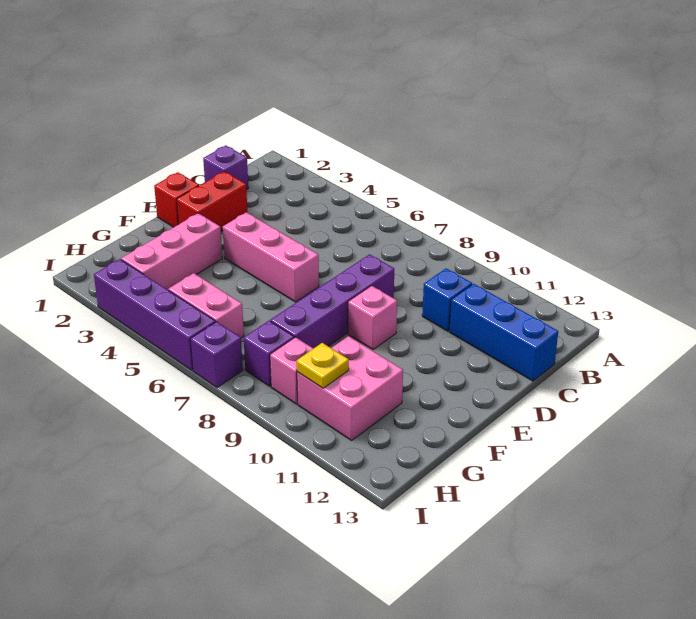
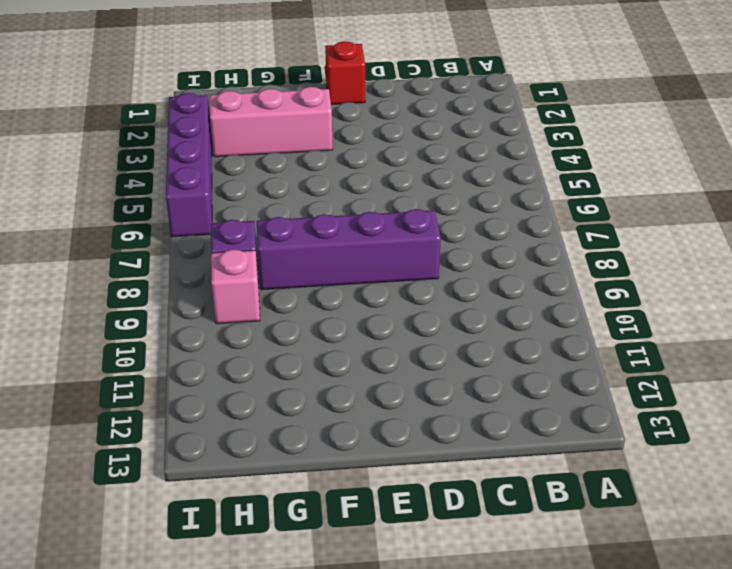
none -> purple brick C1 level 1
none -> blue brick C10 level 1
none -> blue brick C11:C13 level 1

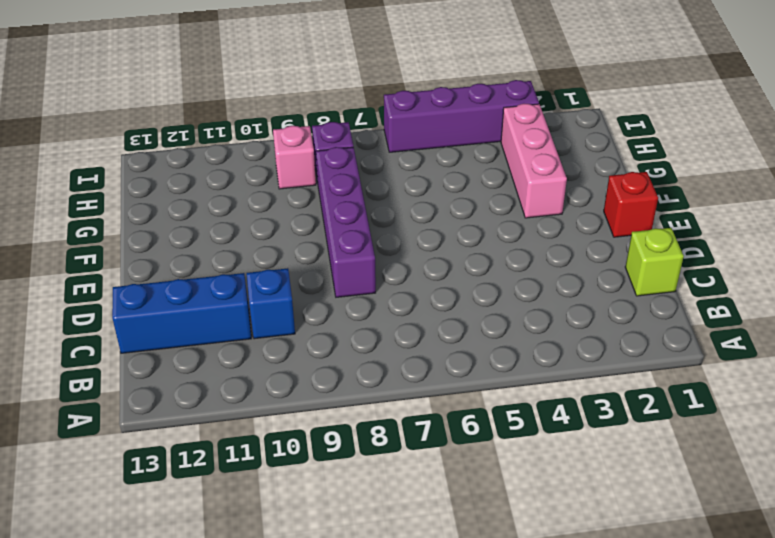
lime brick C1 level 1 -> purple brick C1 level 1
none -> red brick D2:E2 level 1
none -> pink brick E4:E6 level 1
none -> pink brick E9 level 1

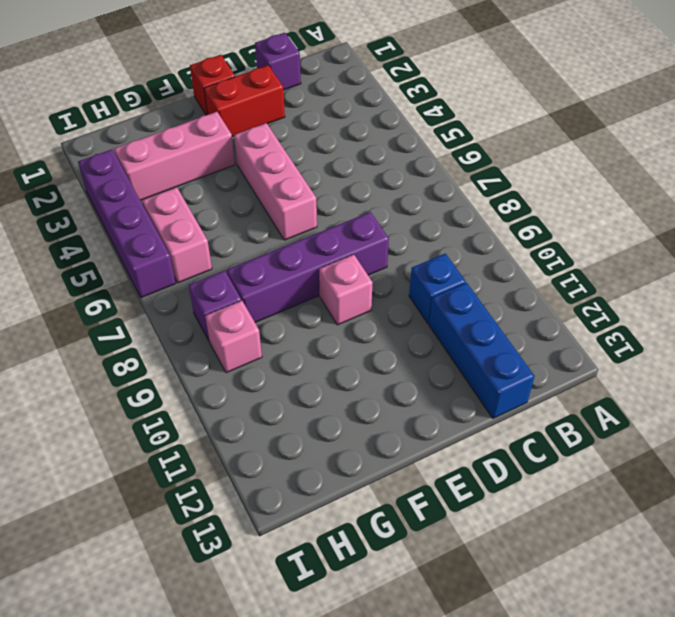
none -> pink brick G10:H11 level 1
none -> purple brick I7 level 1
none -> yellow plate H10 level 2

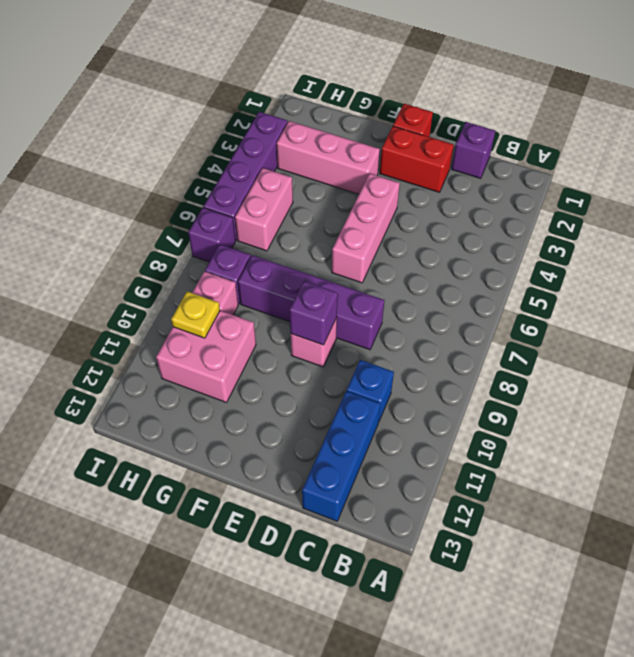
purple brick E9 level 2 -> none

